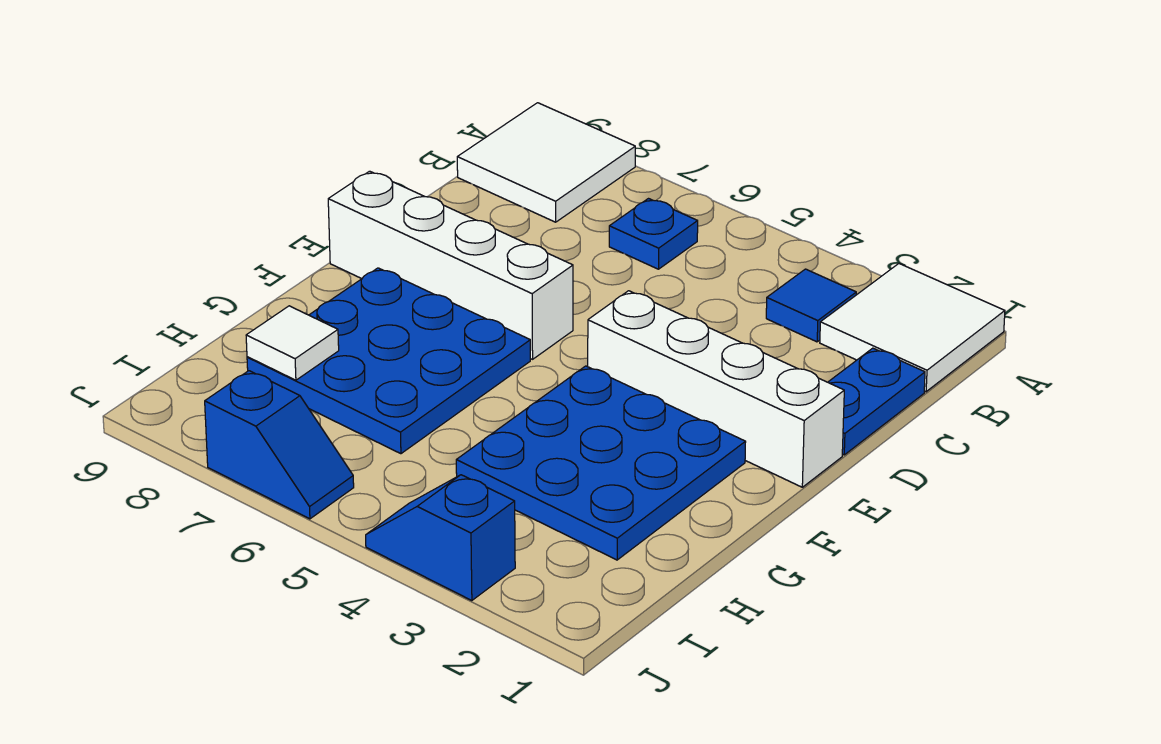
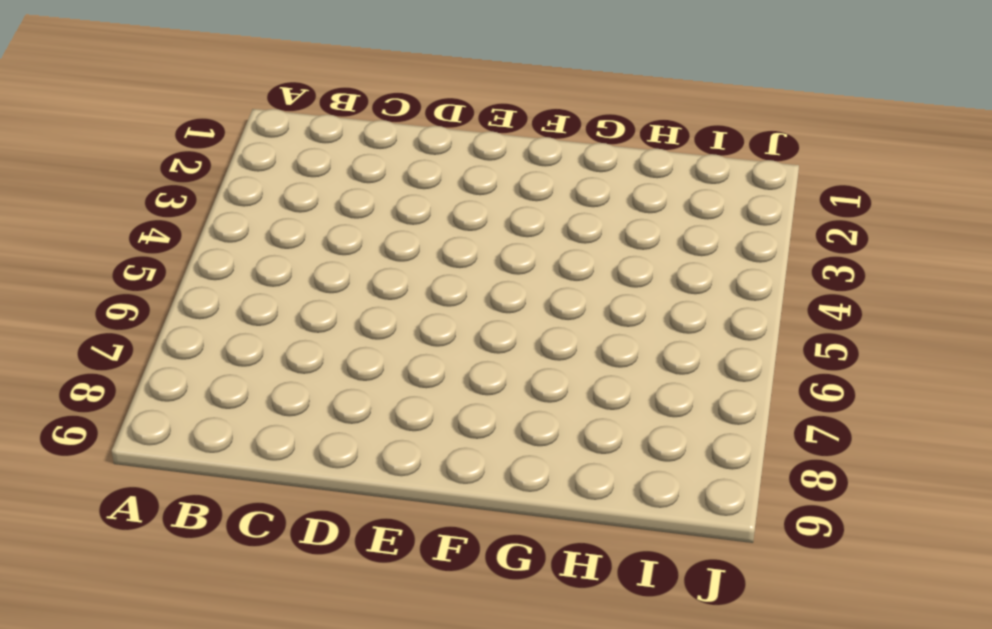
none -> white tile A1:B2 level 1
none -> white tile A8:B9 level 1
none -> blue tile B3 level 1

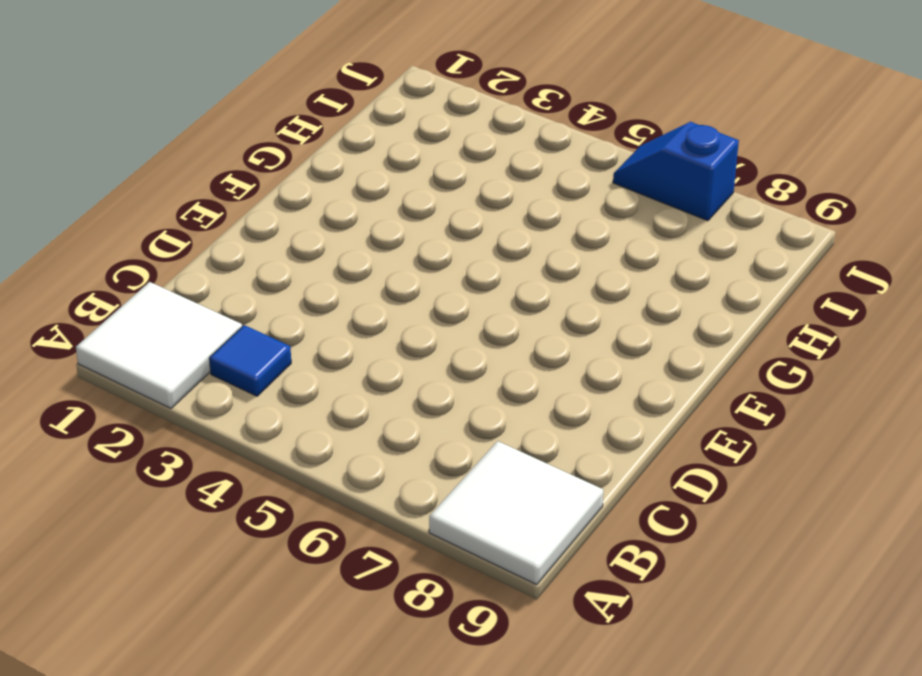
none -> blue plate B6 level 1
none -> blue plate C1:D1 level 1
none -> white brick E1:E4 level 1

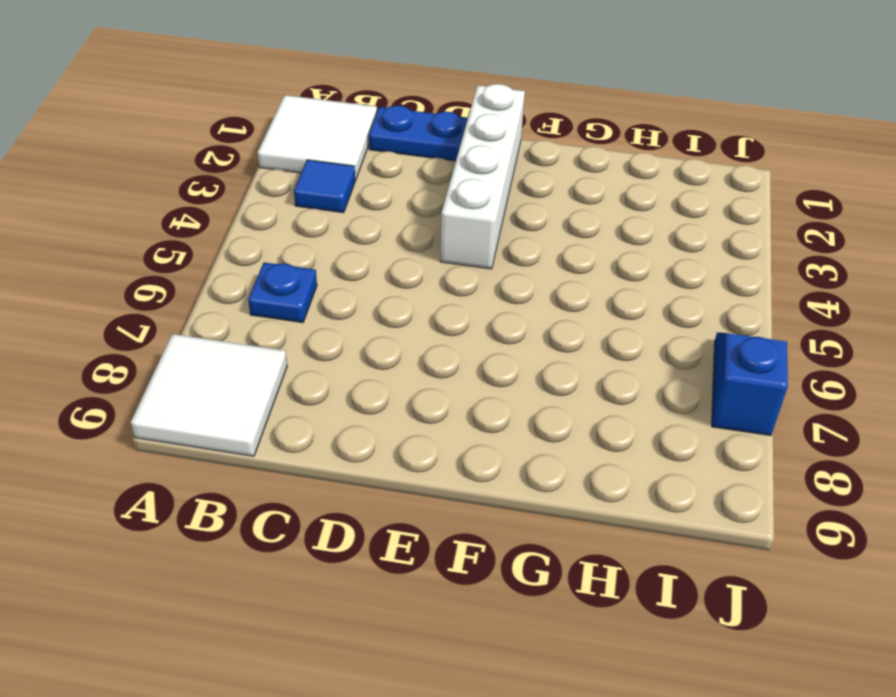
none -> white brick E6:E9 level 1
none -> blue plate F2:H4 level 1
none -> blue plate F6:H8 level 1

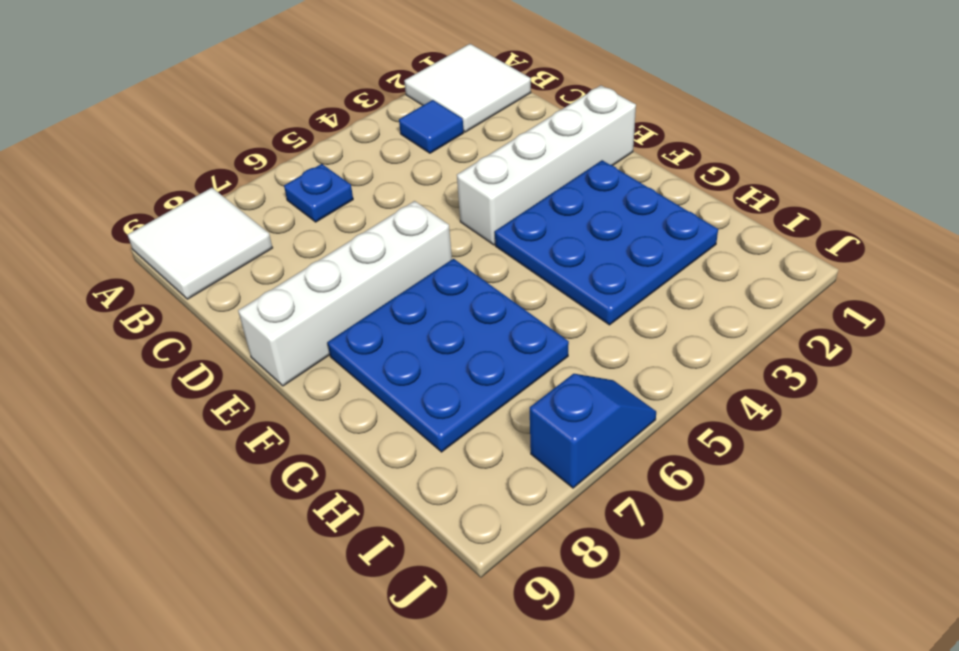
none -> blue plate C1:D1 level 1
none -> blue slope J3:J4 level 1 top 3
none -> white tile H8 level 2

